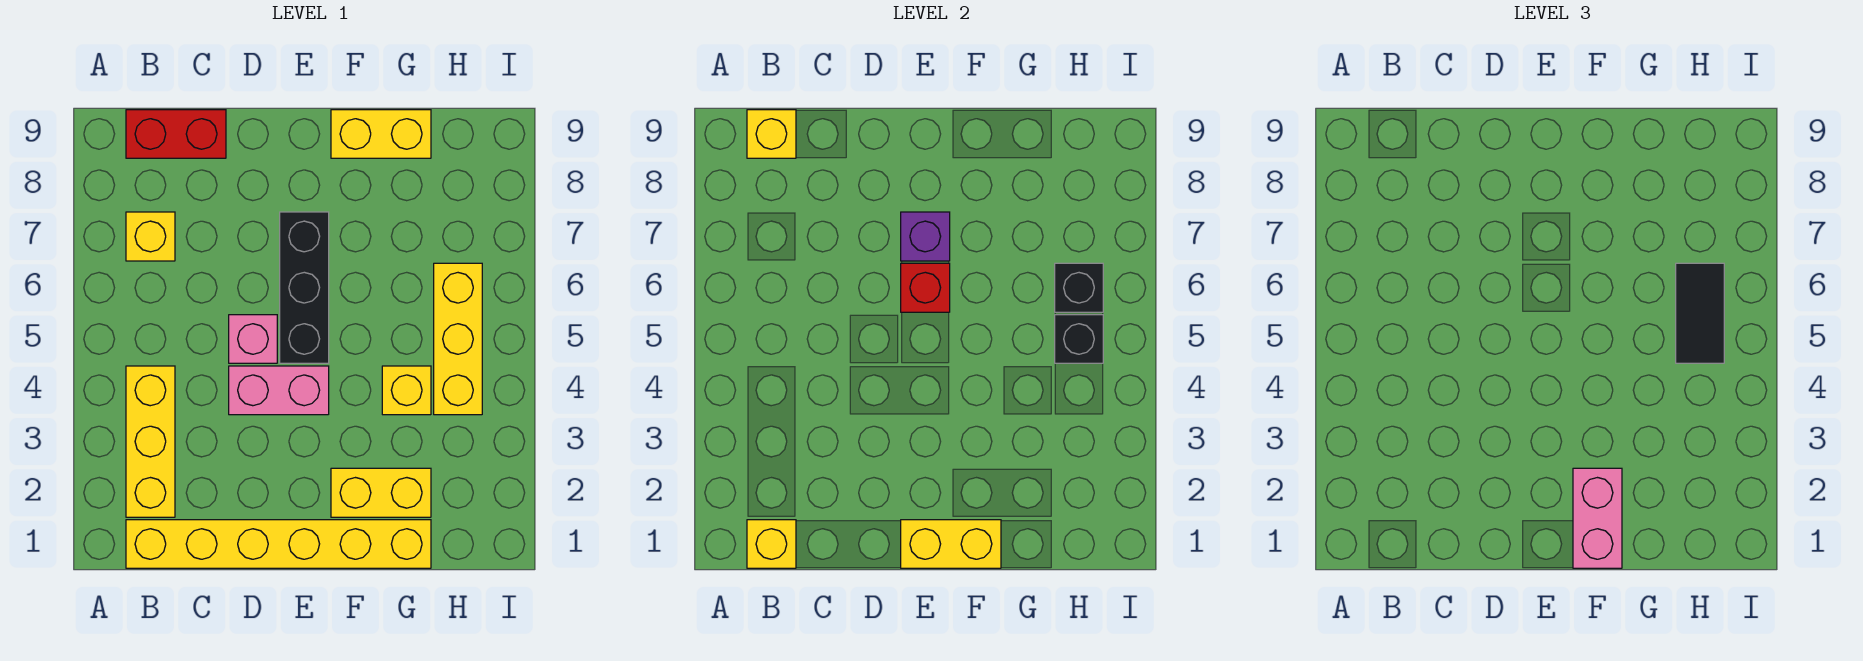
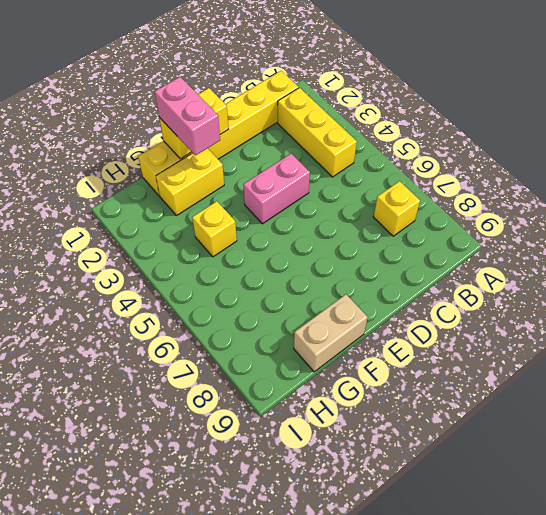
tan brick F9:G9 level 1 -> yellow brick F9:G9 level 1
none -> red brick B9:C9 level 1
none -> pink brick D5 level 1
none -> black brick E5:E7 level 1

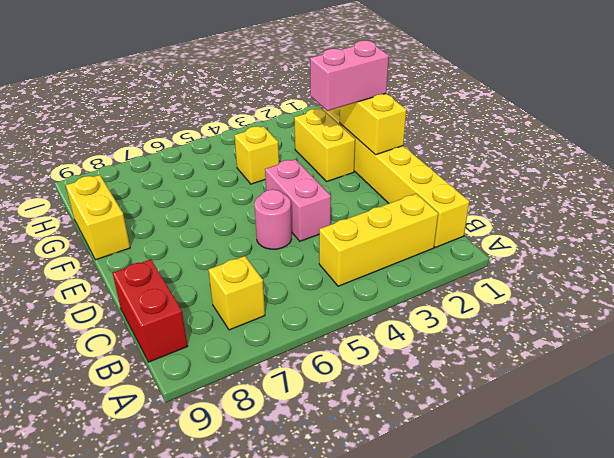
pink round brick D5 level 1 -> pink brick D5 level 1
none -> black brick E5:E7 level 1
none -> yellow brick H4:H6 level 1
none -> yellow brick B1 level 2

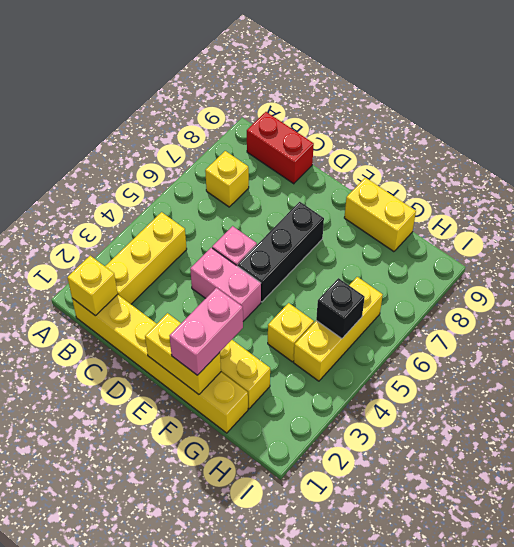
none -> yellow brick B9 level 2
none -> red brick E6 level 2
none -> purple brick E7 level 2

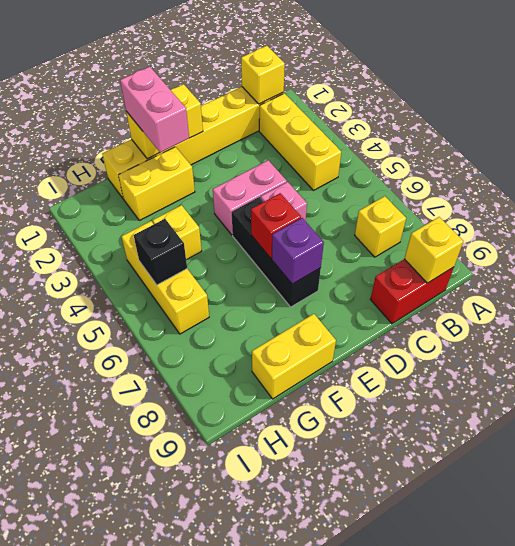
none -> black brick H6 level 2
none -> black tile H5:H6 level 3

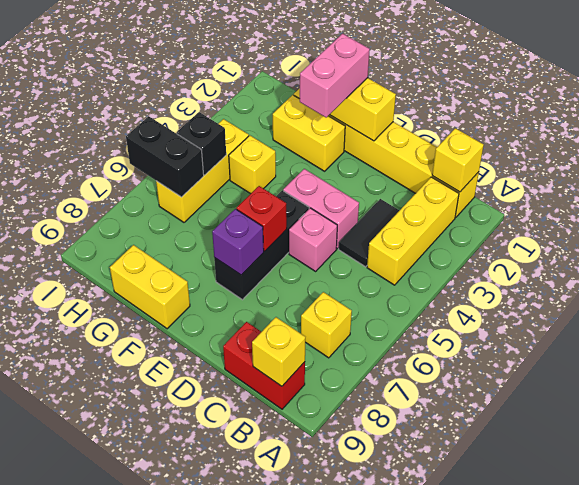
black tile C3:C4 level 1 -> black tile H5:H6 level 3
black brick H6:I6 level 2 -> black brick H6 level 2

